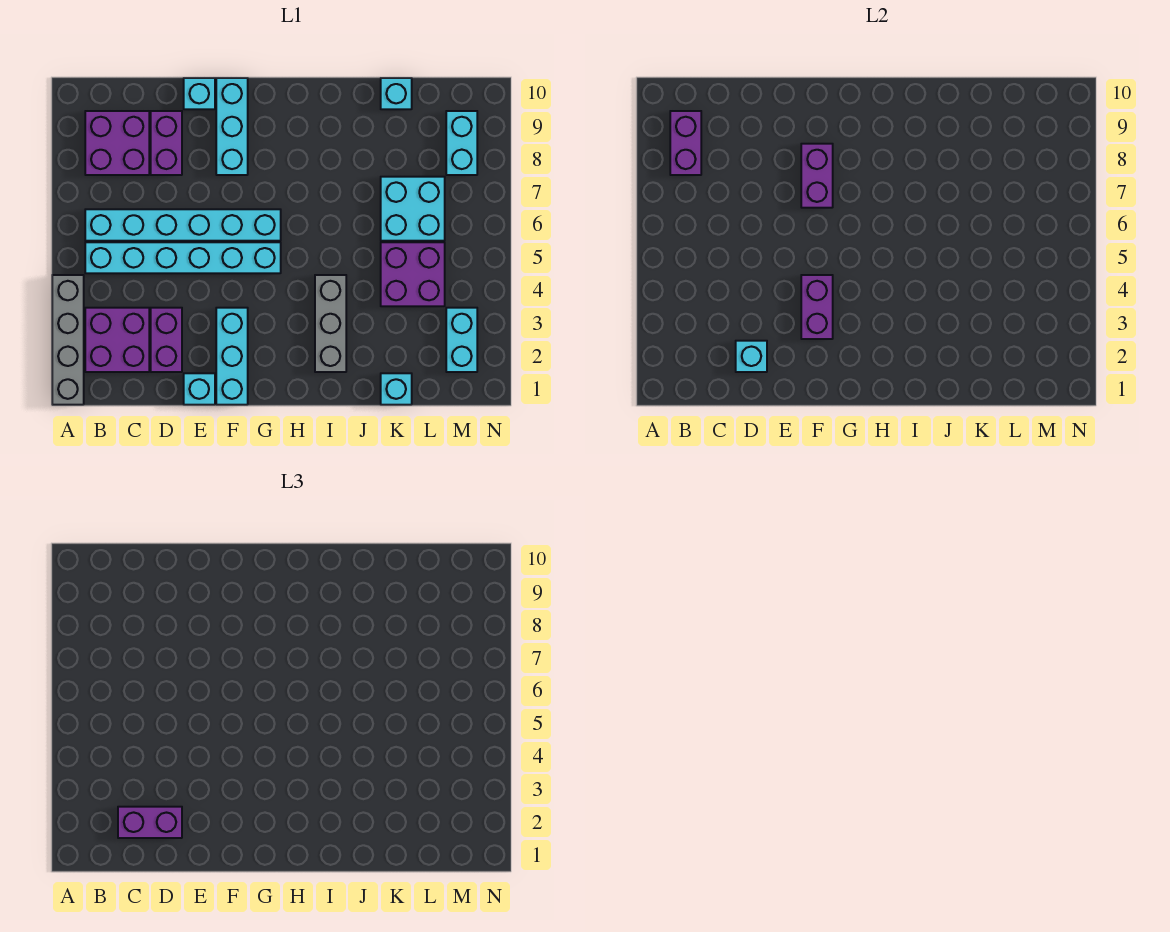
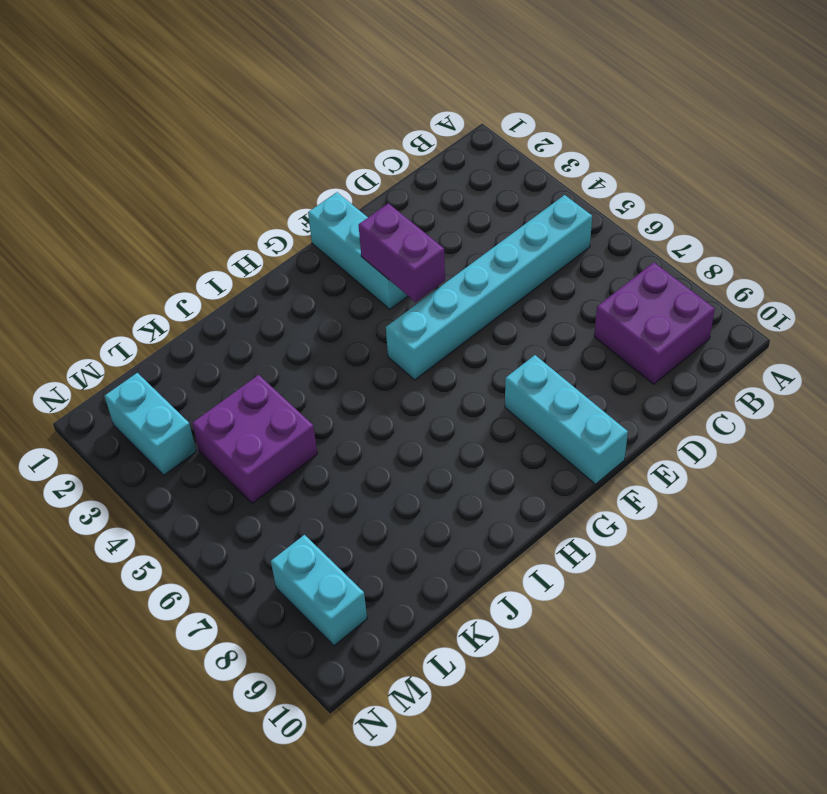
none -> grey brick A1:A4 level 1
none -> purple brick B2:C3 level 1
none -> cyan brick B6:G6 level 1

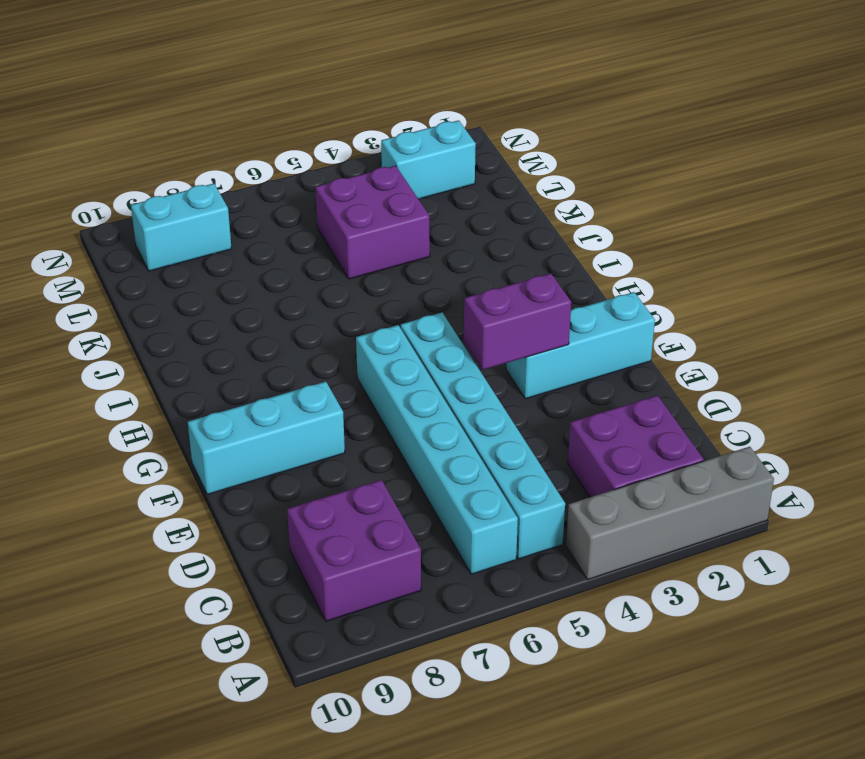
none -> purple brick D2:D3 level 1
none -> purple brick D8:D9 level 1
none -> cyan brick E1 level 1

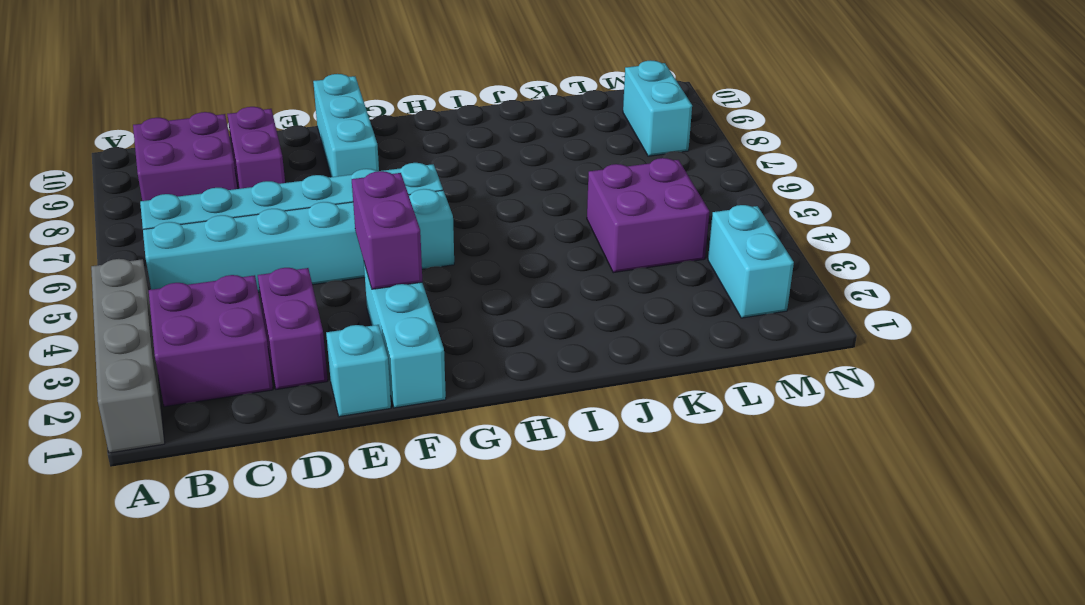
none -> cyan brick E10 level 1
none -> grey brick I2:I4 level 1
none -> cyan brick K1 level 1

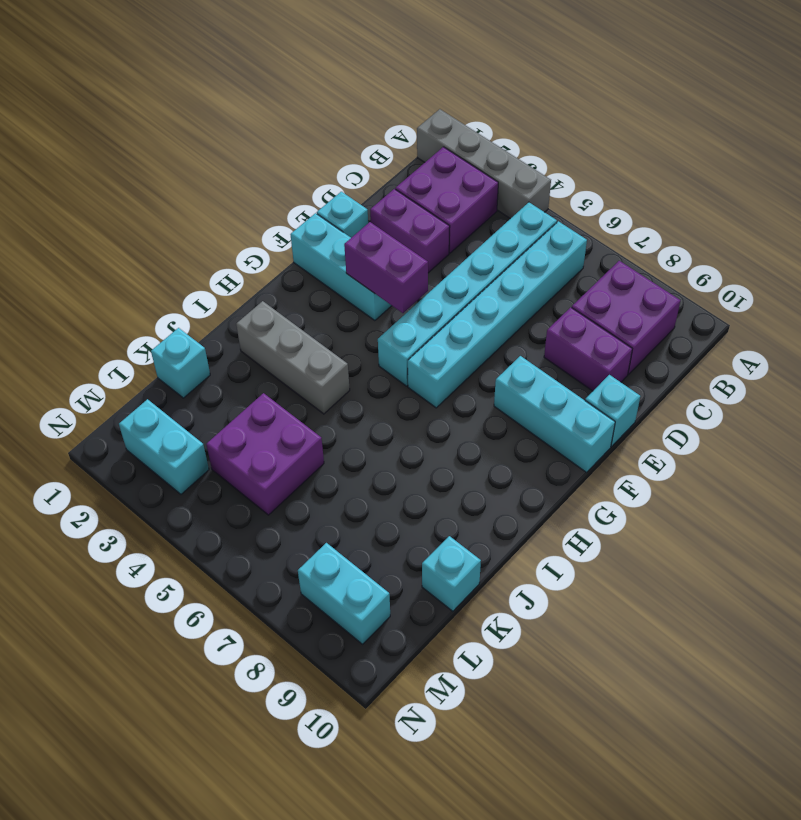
none -> cyan brick K6:L7 level 1
none -> purple brick B8:B9 level 2
none -> cyan brick D2 level 2

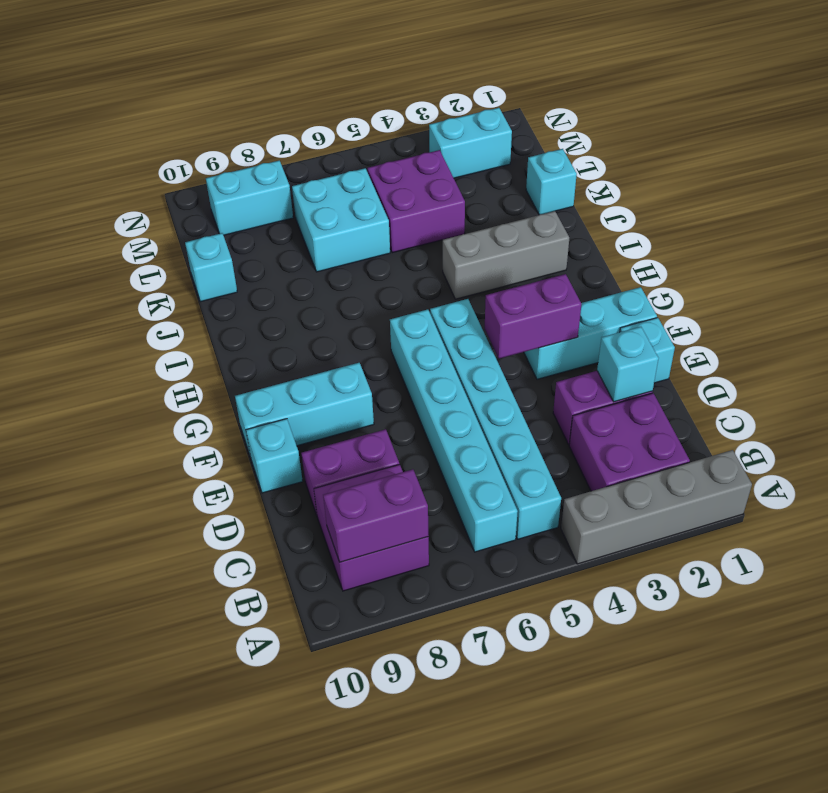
none -> purple brick F7:F8 level 2
none -> purple brick C2:D2 level 3

